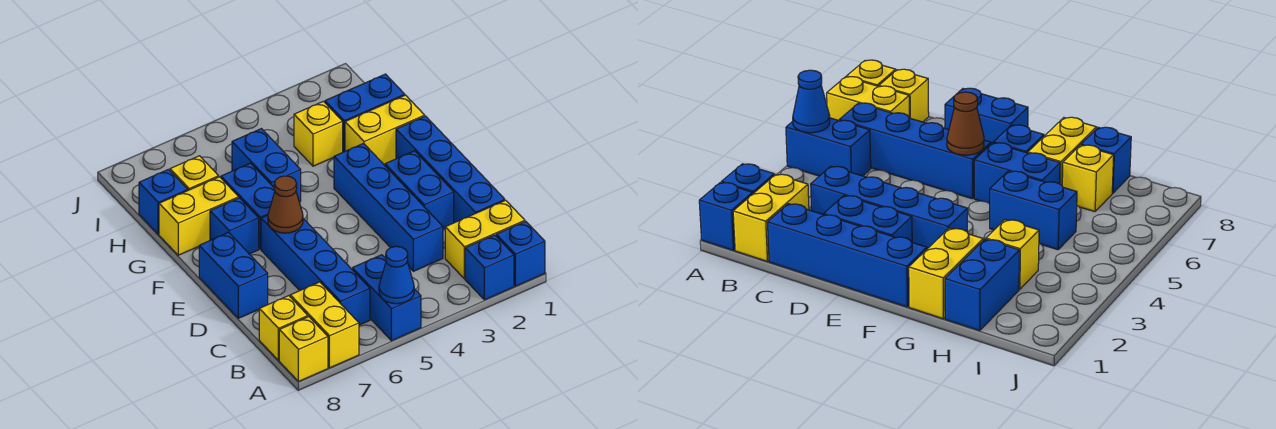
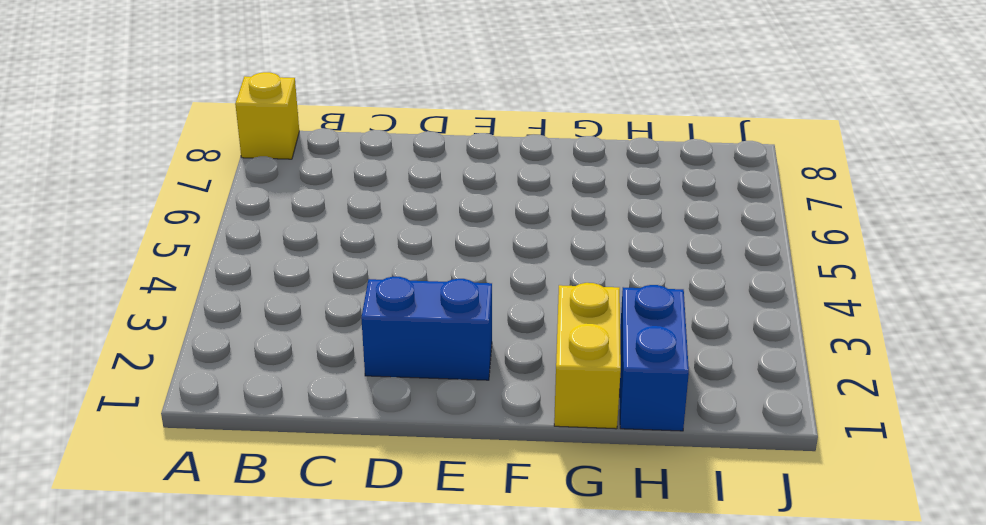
none -> blue brick A1 level 1
none -> blue brick A2 level 1
none -> blue brick A5:B5 level 1

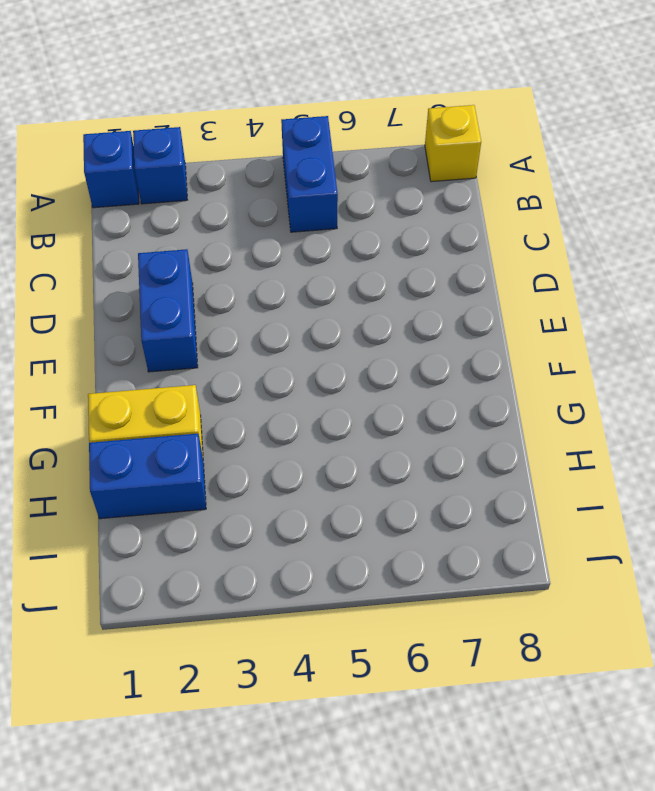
none -> yellow brick A7:B7 level 1
none -> yellow brick B1:B2 level 1
none -> blue brick B6:E6 level 1

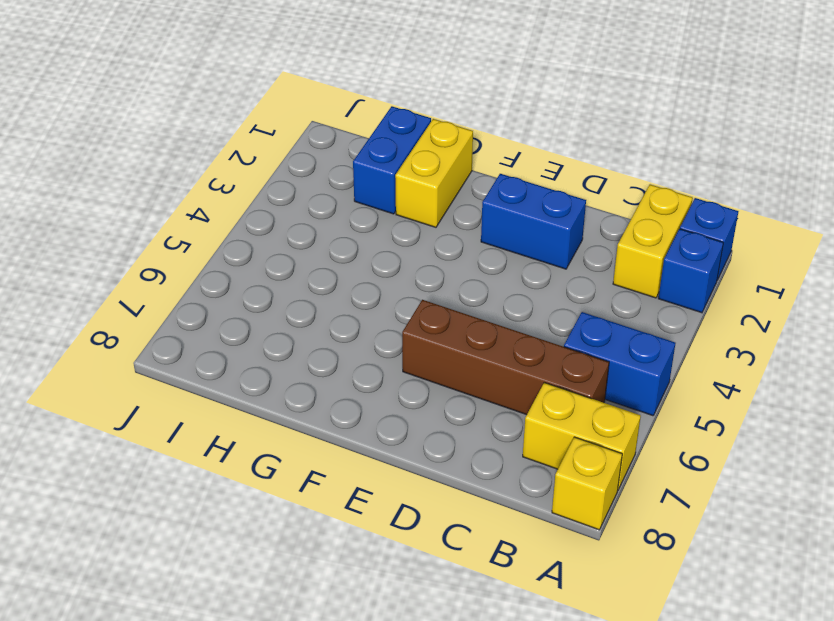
brown brick B6:E6 level 1 -> blue brick B6:E6 level 1
none -> yellow brick B8 level 1
none -> blue brick C1:F1 level 1
none -> blue brick C3:F3 level 1

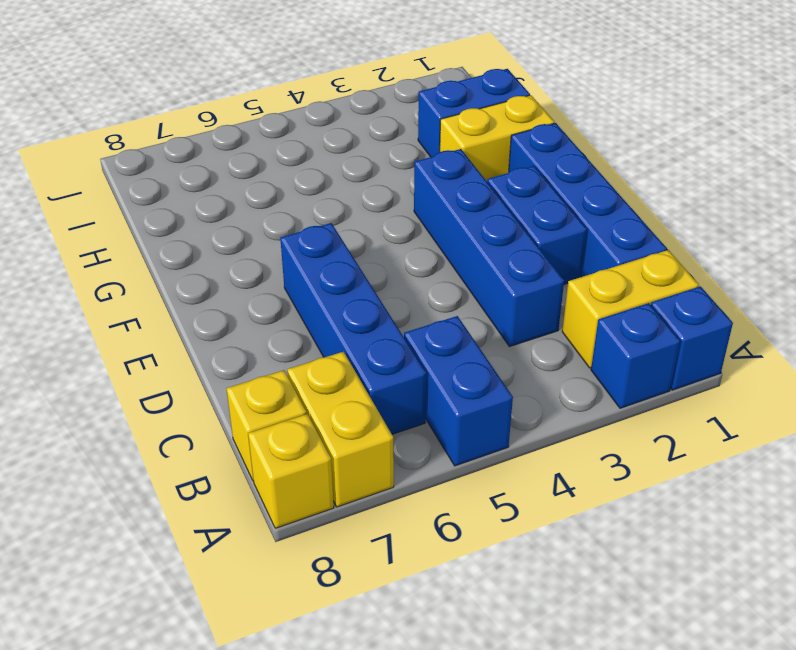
none -> blue brick D8:E8 level 1
none -> blue brick F6:G6 level 1
none -> blue brick F7 level 1

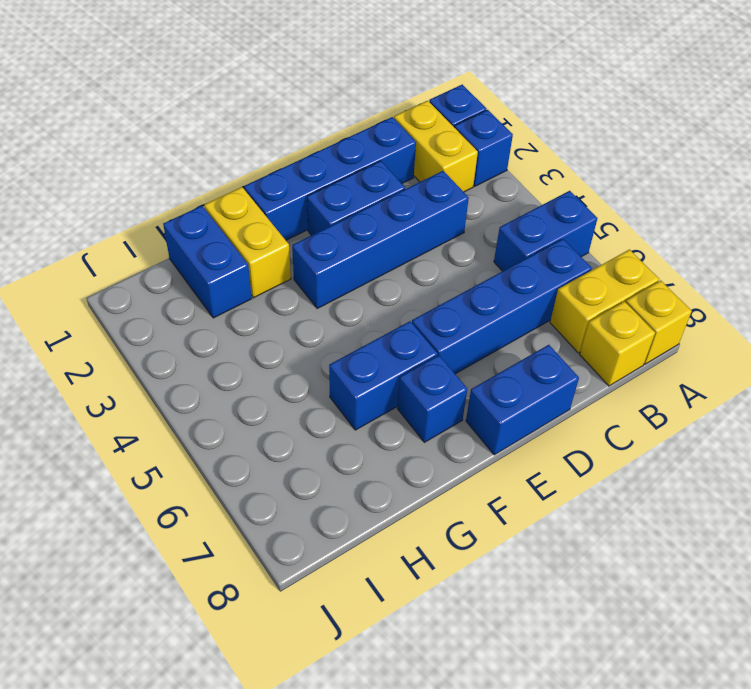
none -> blue brick G5:H5 level 1
none -> yellow brick G7:G8 level 1
none -> yellow brick H3 level 1

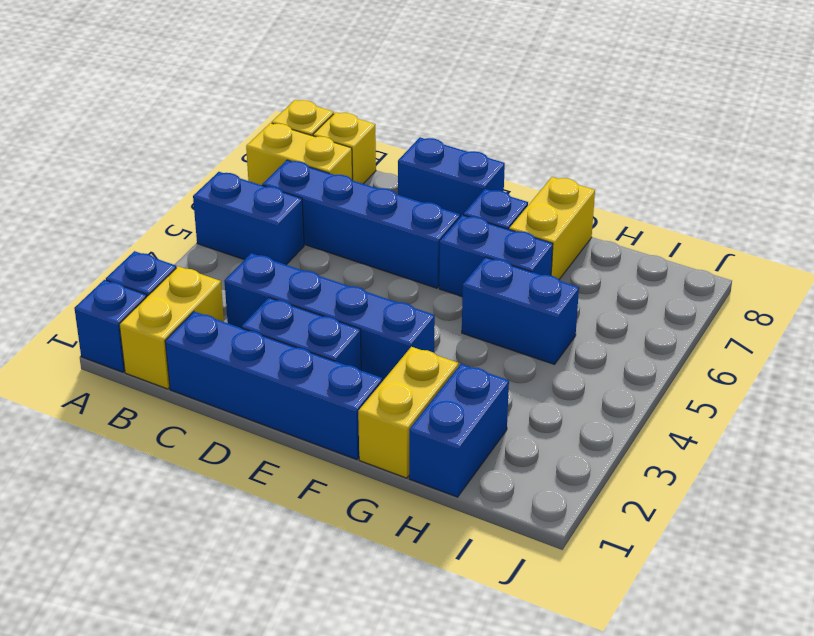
none -> yellow brick H3 level 1
none -> yellow brick H7 level 1
none -> blue brick H8 level 1

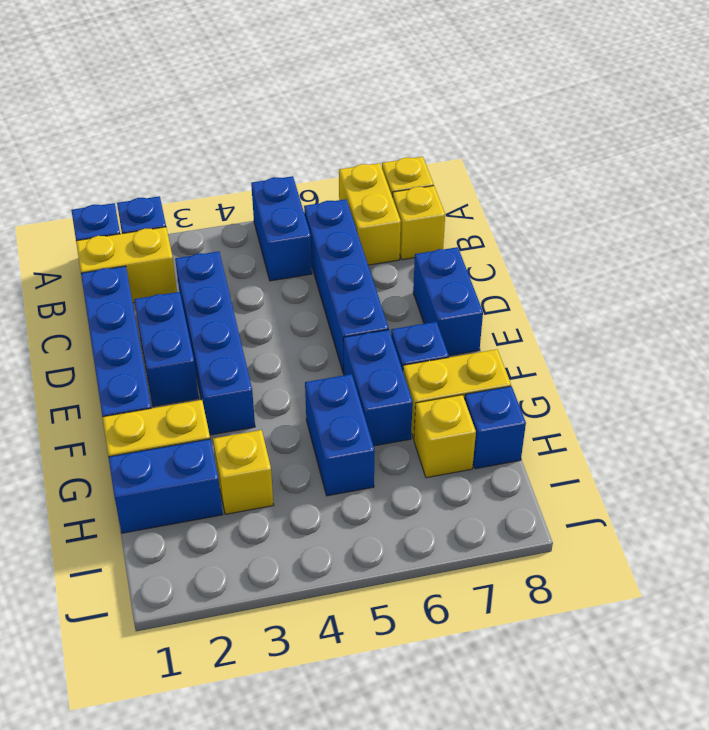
none -> blue cone A5 level 2
none -> brown cone E6 level 2

